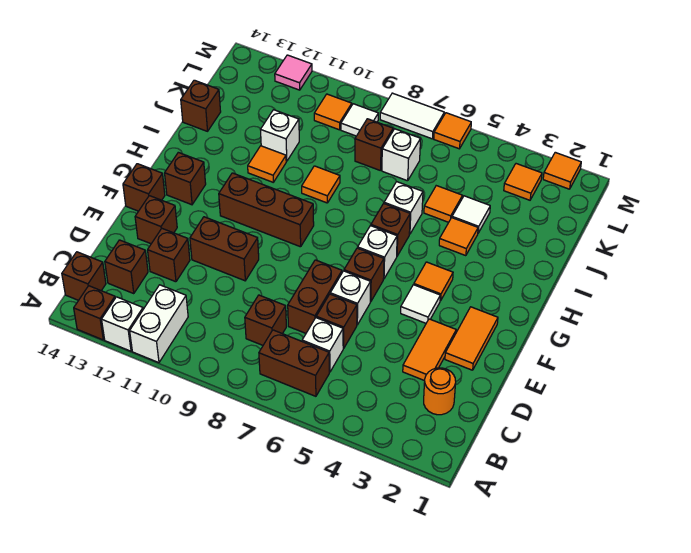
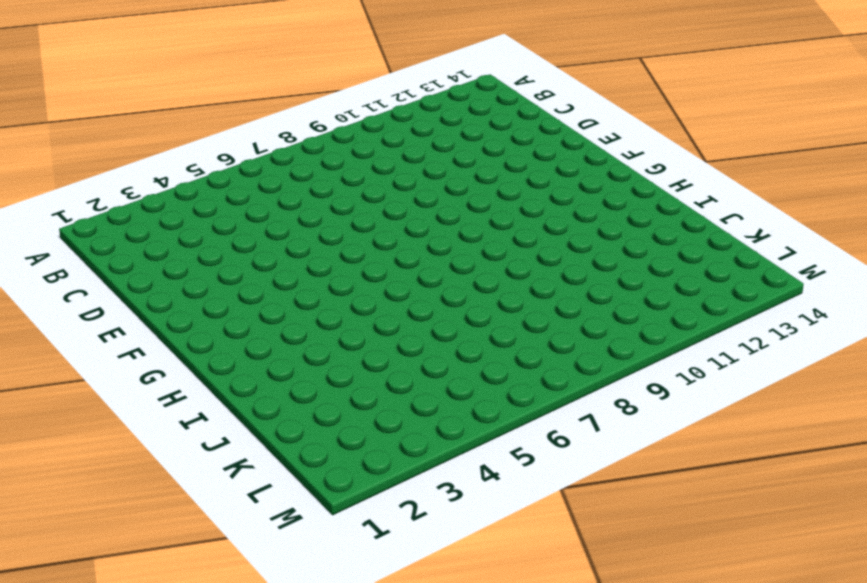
none -> white brick A11:B11 level 1
none -> white brick A12 level 1
none -> brown brick A13 level 1
none -> brown brick B6:B7 level 1

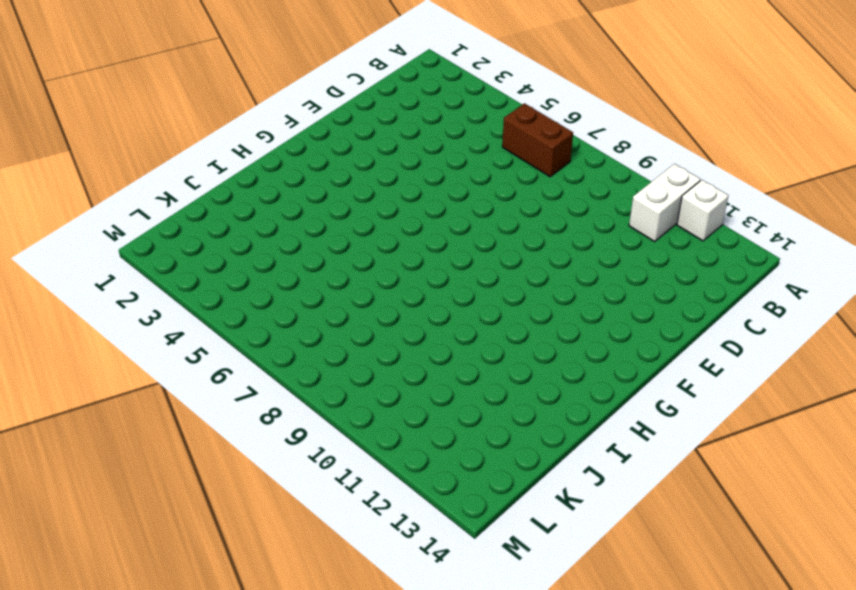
none -> brown brick A13 level 1
none -> brown brick B14 level 1
none -> orange round brick C2 level 1
none -> white brick C6 level 1

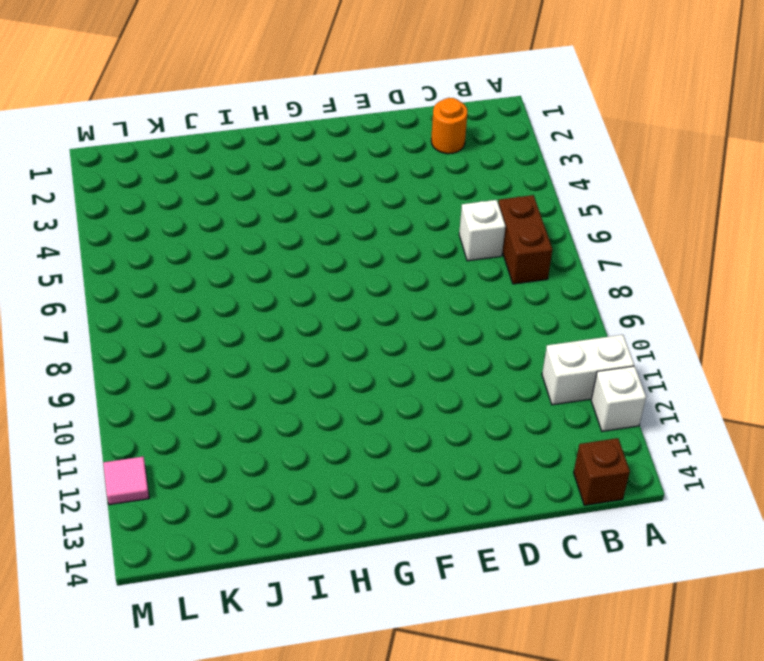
none -> brown brick A13 level 1
none -> brown brick C8 level 1
none -> brown brick C13 level 1
none -> orange tile D3:E3 level 1

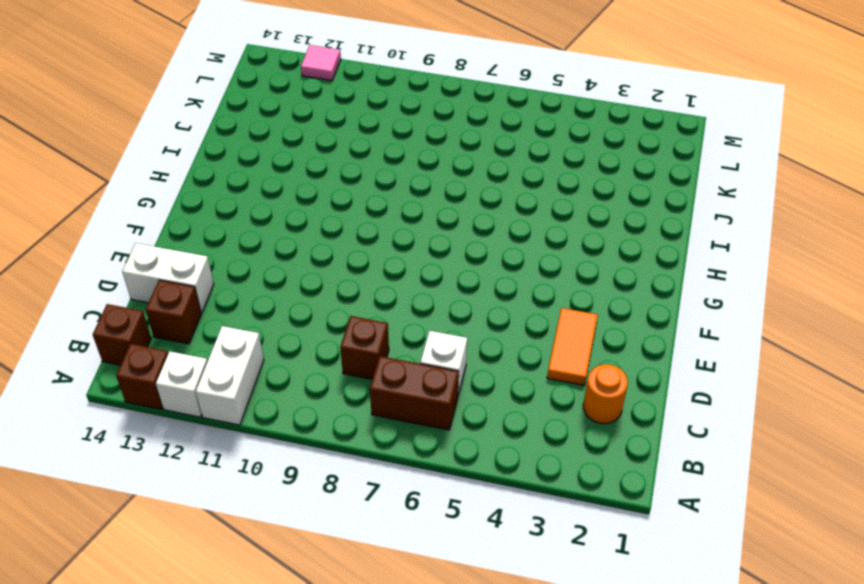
white brick D13:D14 level 1 -> none
none -> brown brick D6 level 1
none -> brown brick D7:E7 level 1
none -> brown brick D12 level 1
none -> orange tile E2:F2 level 1

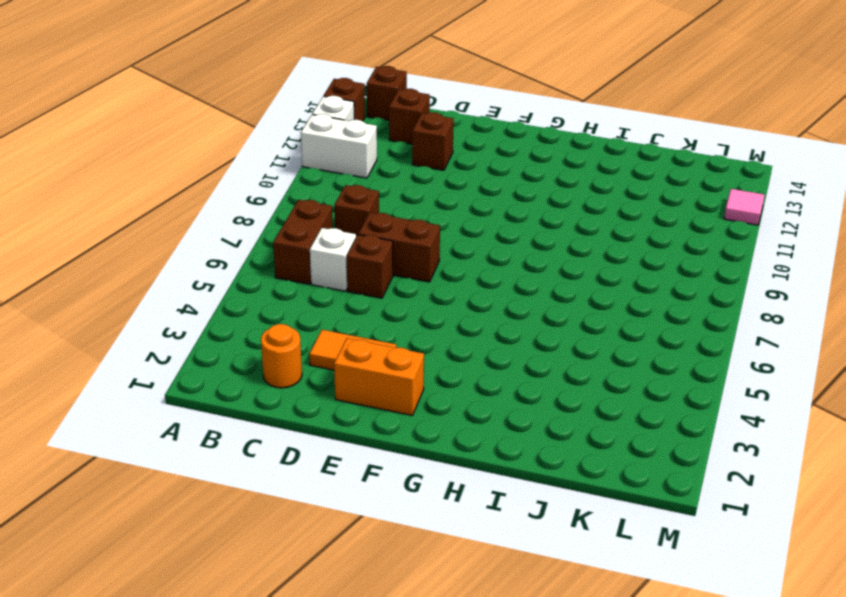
orange brick E2:F2 level 1 -> orange tile E2:F2 level 1
none -> white brick E6 level 1
none -> brown brick E10:E11 level 1
none -> brown brick E13 level 1
none -> white tile F4 level 1

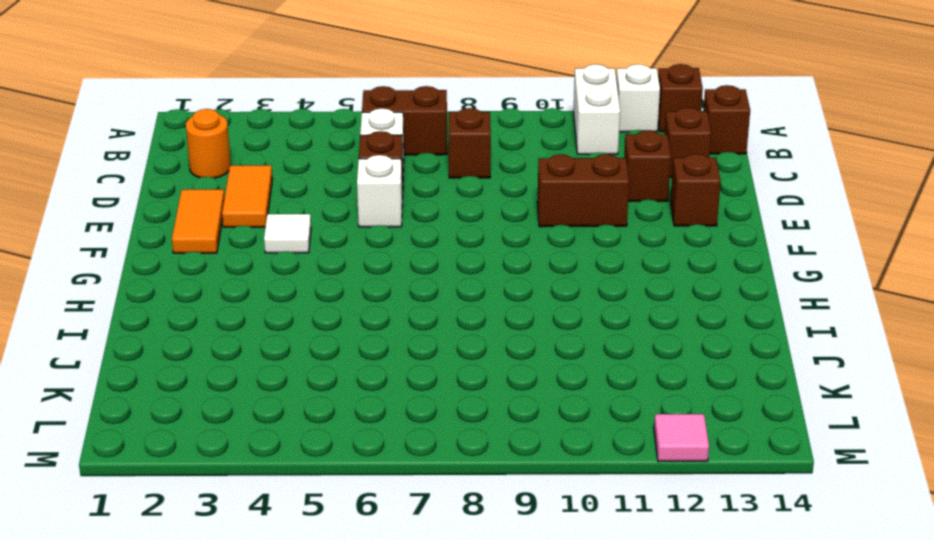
none -> brown brick D7:E7 level 1
none -> brown brick F6 level 1
none -> brown brick F14 level 1
none -> orange tile G4 level 1

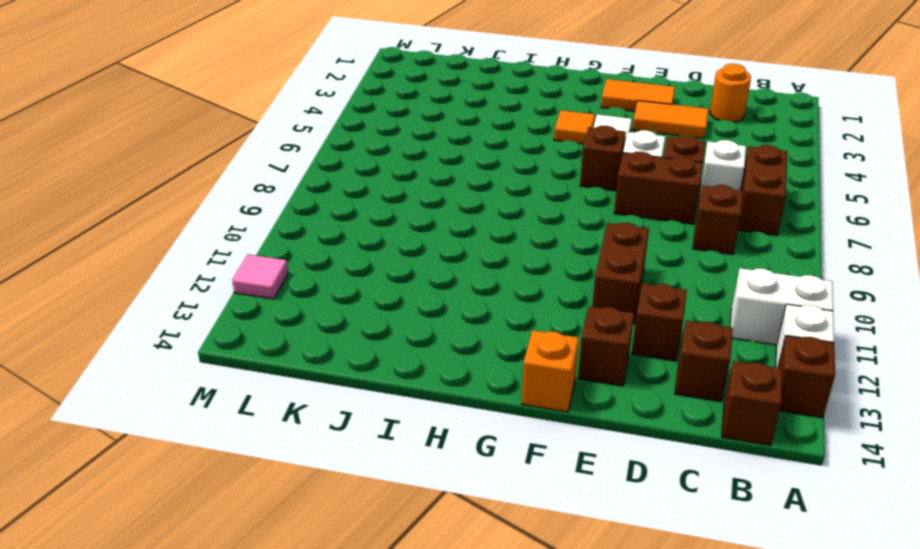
orange brick F14 level 1 -> brown brick F14 level 1
none -> white brick G6 level 1
none -> brown brick G9:G11 level 1
none -> brown brick G13 level 1
none -> brown brick H6 level 1

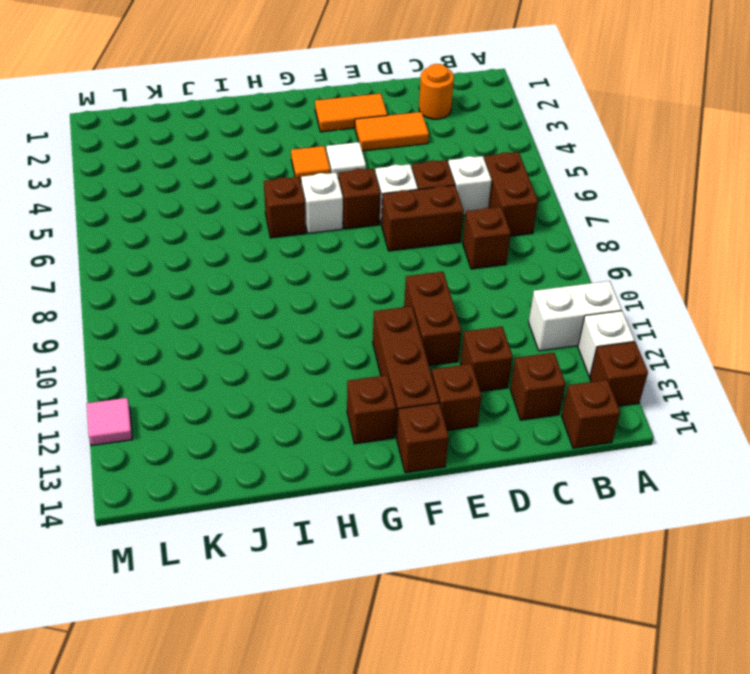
brown brick F11:F13 level 1 -> brown brick G9:G11 level 1
none -> orange tile I4 level 1
none -> white brick I6 level 1
none -> orange tile I9 level 1
none -> orange tile I11 level 1

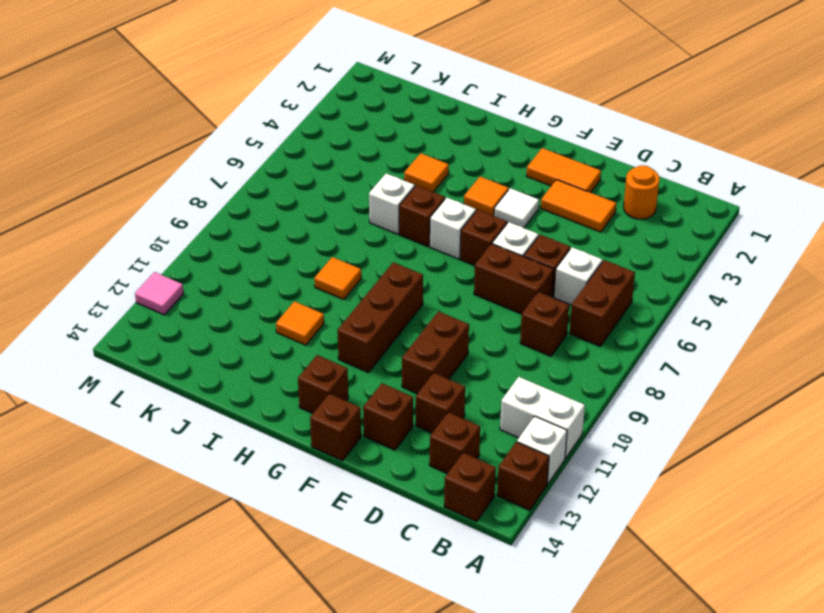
none -> white tile J4 level 1
none -> orange tile J5 level 1
none -> white brick J11 level 1
none -> brown brick J14 level 1

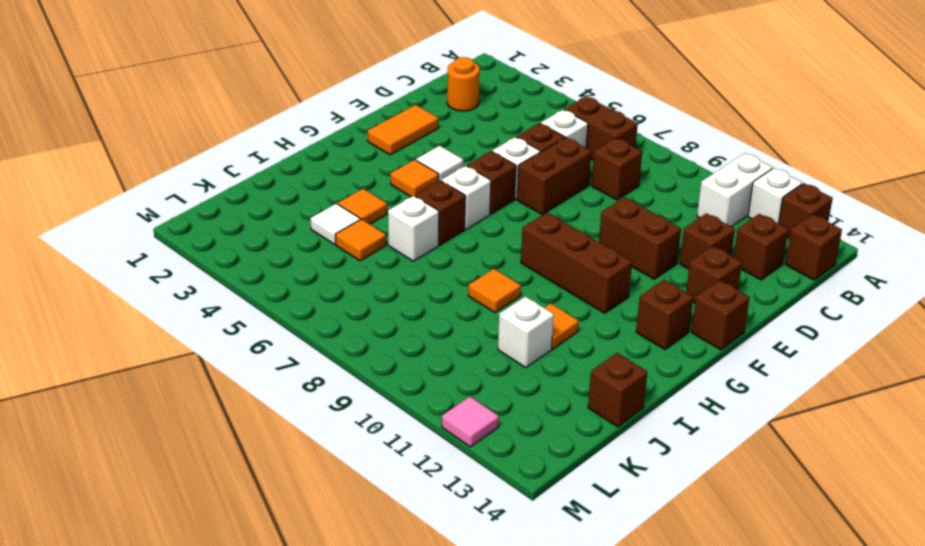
none -> orange tile D3:E3 level 1
none -> white brick K7 level 1
none -> brown brick K8 level 1
none -> orange tile L3 level 1

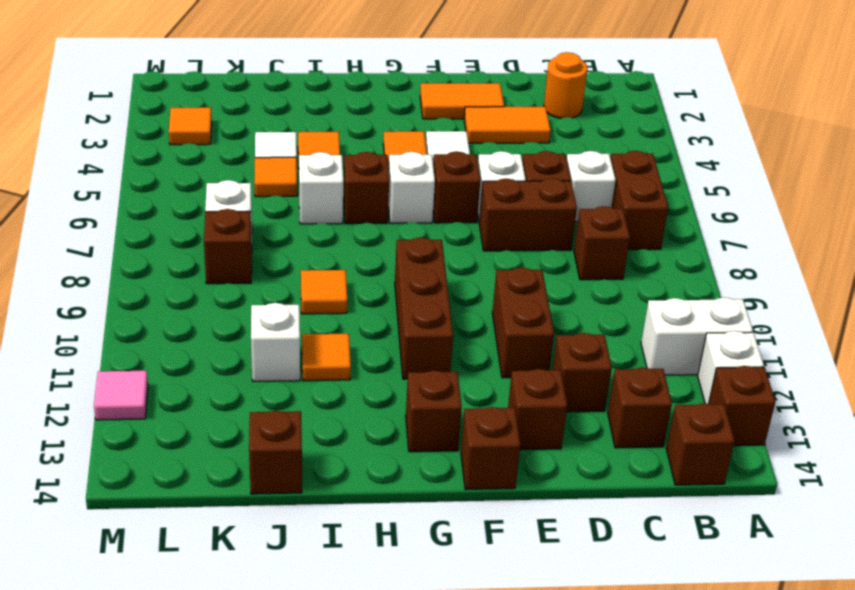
none -> white tile L9 level 1
none -> orange tile L10 level 1
none -> orange tile M2 level 1
none -> orange tile M6 level 1

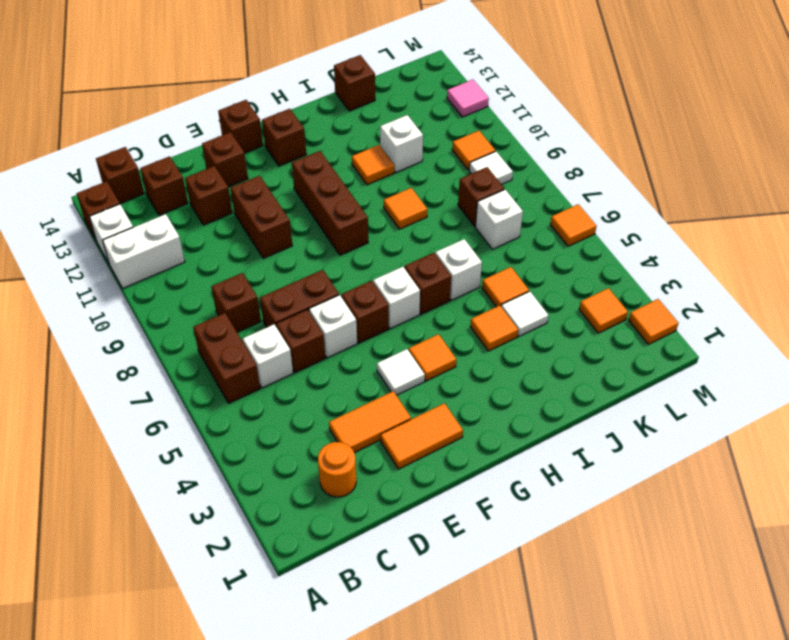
none -> white tile M7:M8 level 1

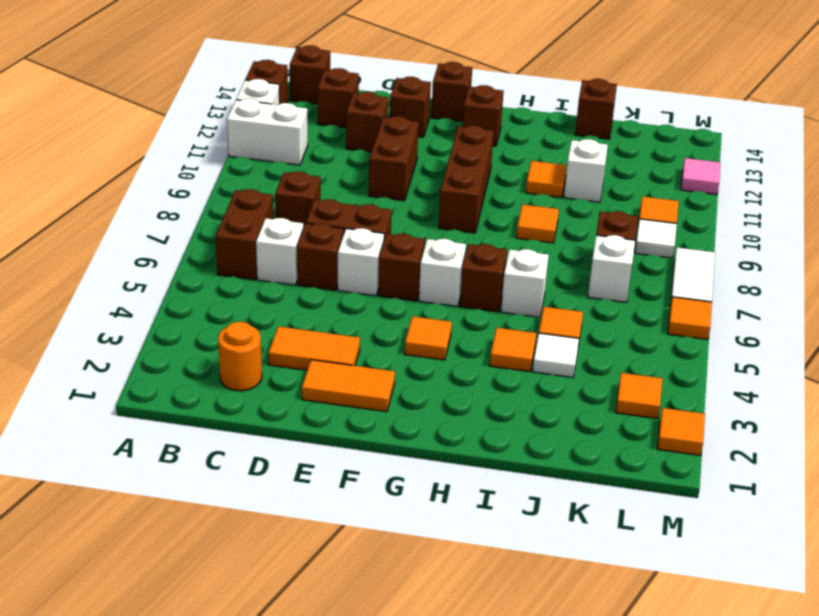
none -> white tile F4 level 1

